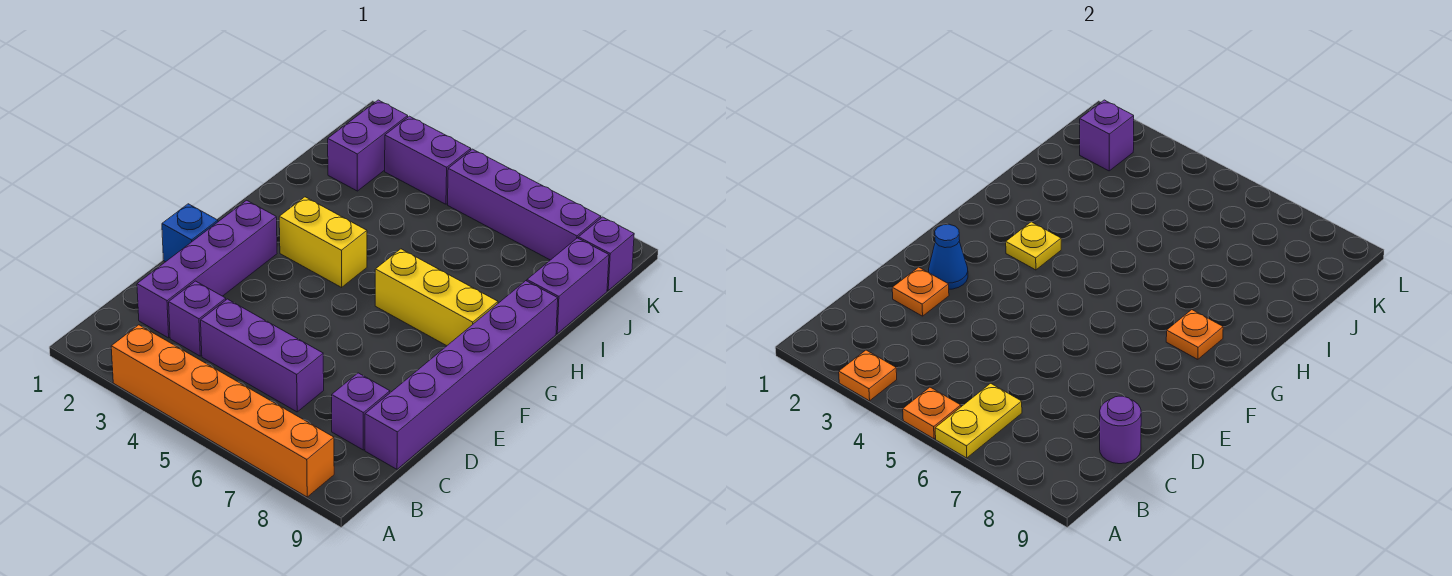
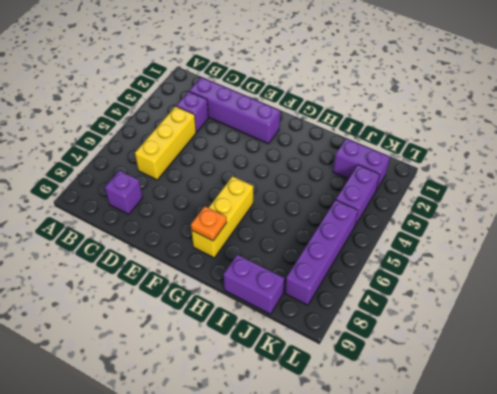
yellow brick C4:C6 level 1 -> purple brick C4:C6 level 1
none -> orange brick A3:A8 level 1
none -> purple brick C9:H9 level 1
none -> blue brick E1 level 1

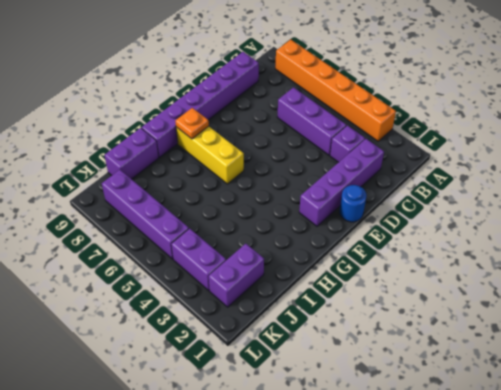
blue round brick E1 level 1 -> blue brick E1 level 1
none -> purple brick C8 level 1
none -> yellow brick G3:G4 level 1
none -> purple brick K9 level 1

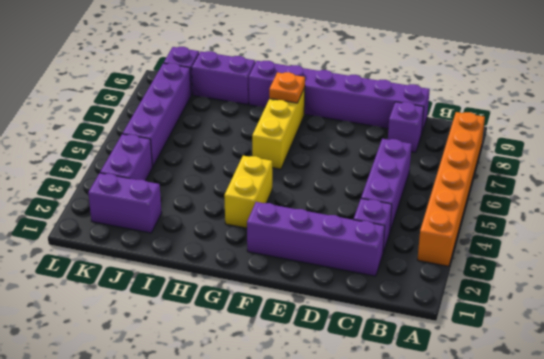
none -> blue brick E1 level 1
none -> orange plate A3 level 2
none -> orange plate A5 level 2

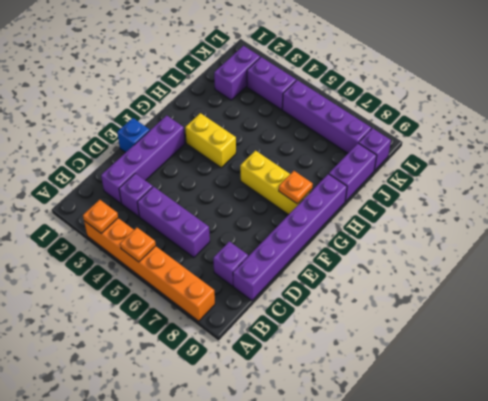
none -> yellow plate A6:B6 level 2
none -> purple round brick C9 level 2
none -> orange plate D2 level 2

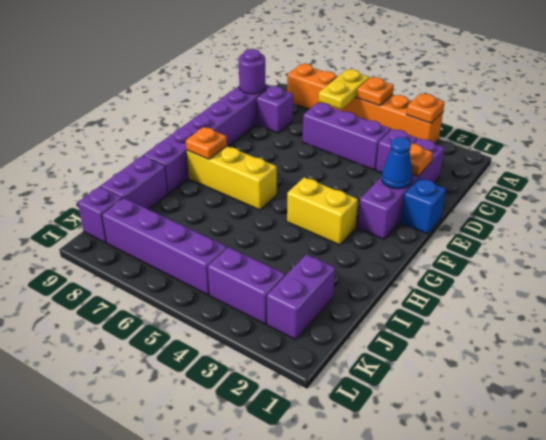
none -> yellow plate G3 level 2
none -> purple brick K2 level 2

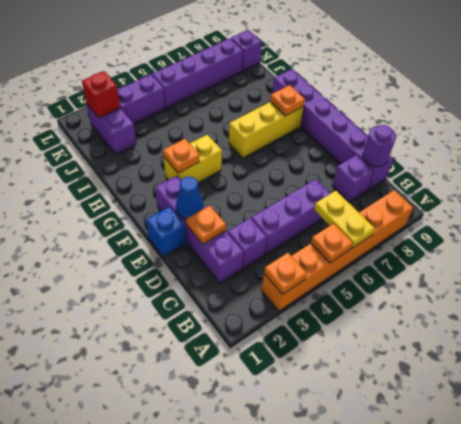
orange plate G3 level 2 -> yellow plate G3 level 2
red brick K2 level 2 -> purple brick K2 level 2
none -> purple brick I9:J9 level 1

